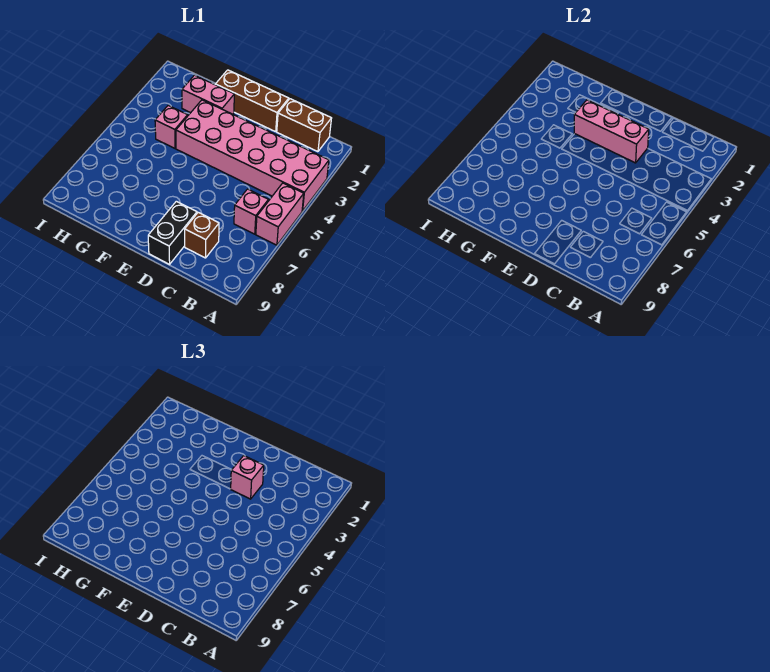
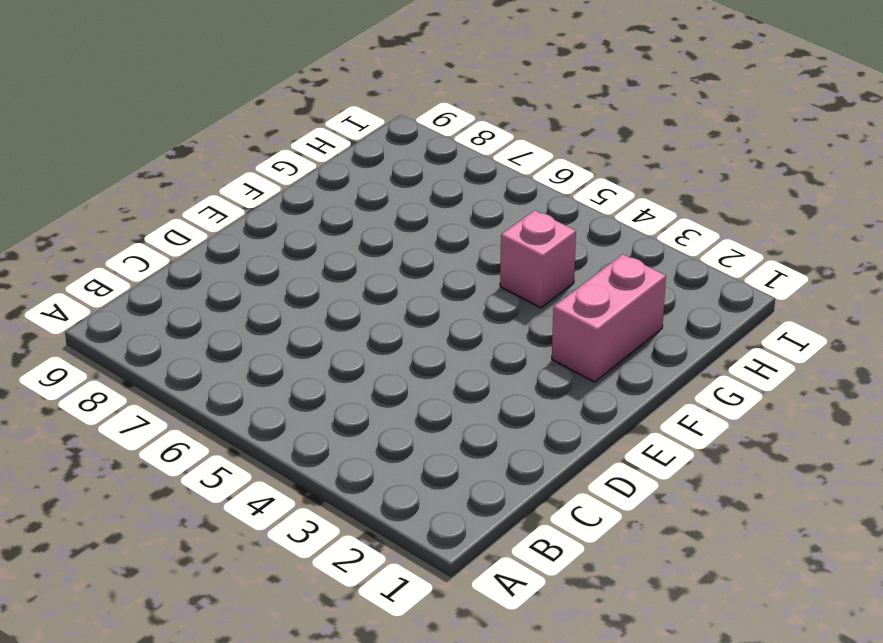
none -> pink brick A3:F4 level 1
none -> pink brick A5:A6 level 1

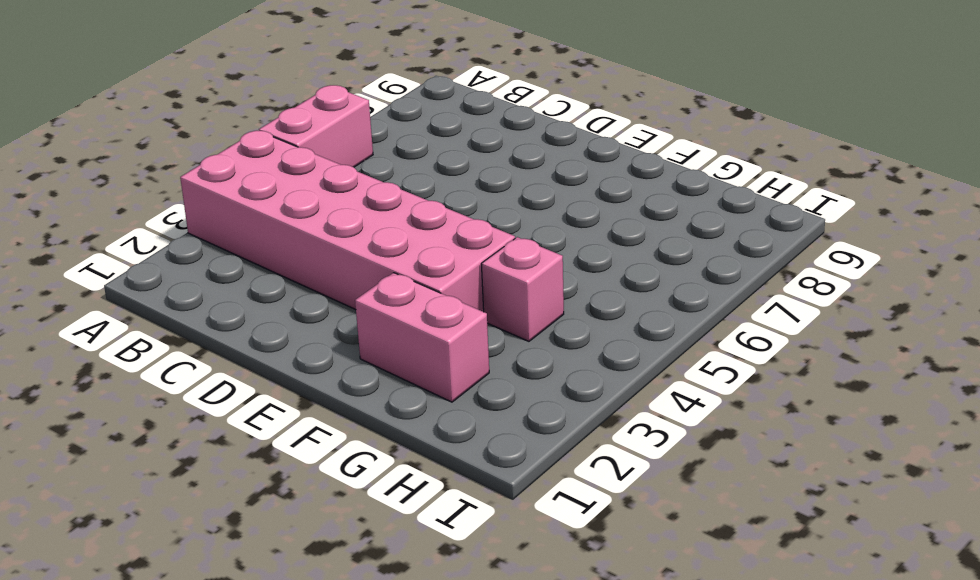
none -> brown brick B1:C1 level 1
none -> pink brick B6 level 1

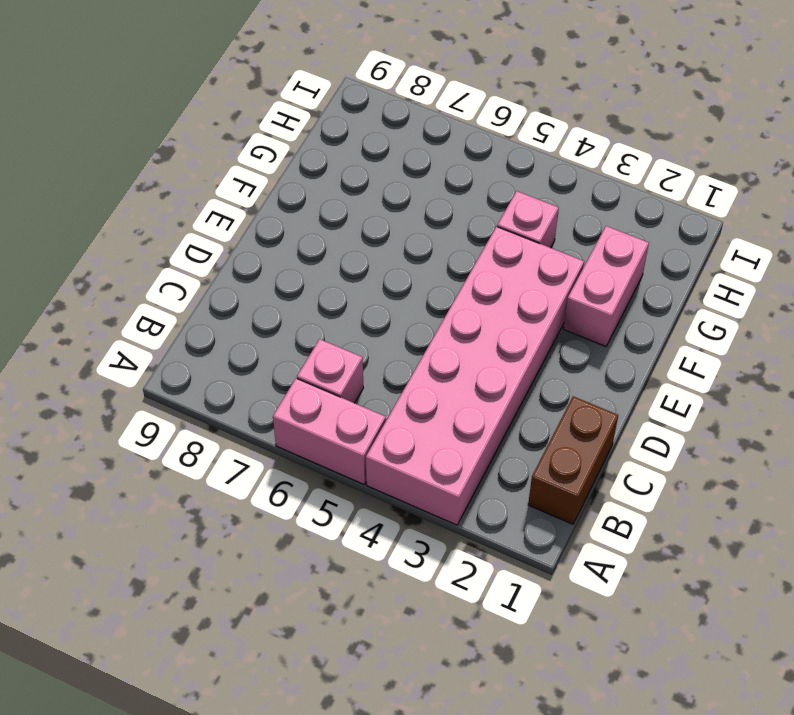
none -> brown brick C8 level 1
none -> brown brick D1:F1 level 1

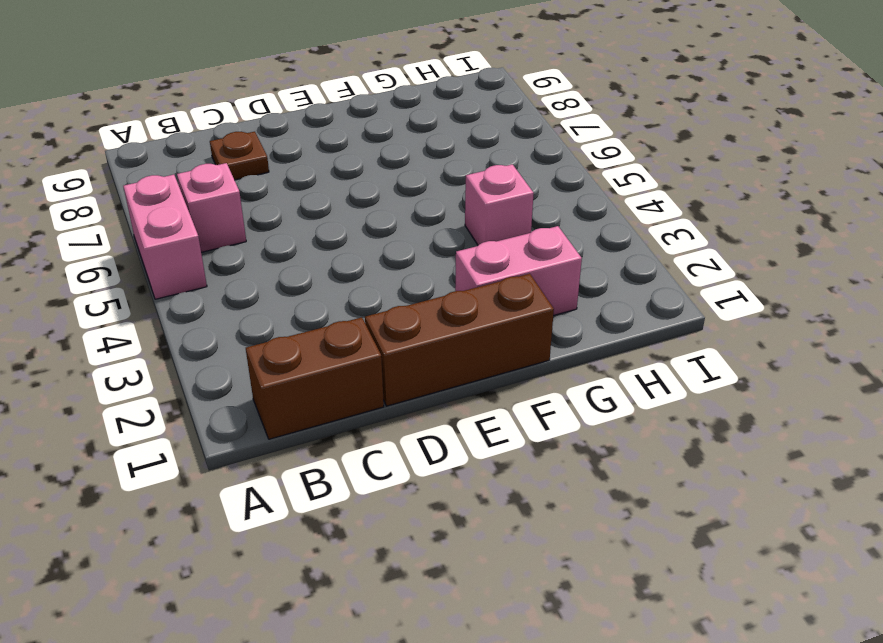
brown plate C8 level 1 -> brown brick C8 level 1
none -> pink brick A3:F4 level 1
none -> black brick D8:D9 level 1

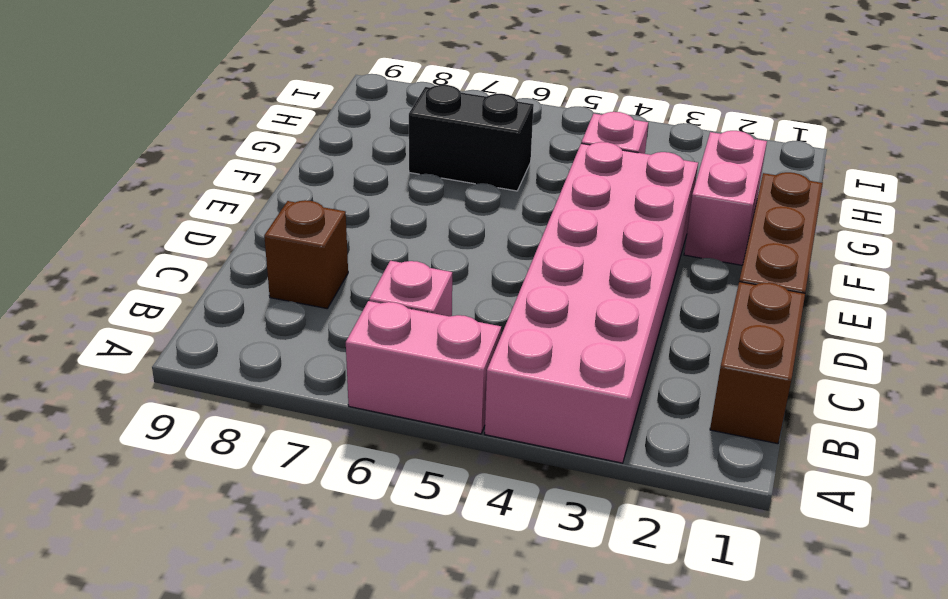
black brick G6:G7 level 1 -> black brick D8:D9 level 1
none -> pink brick D3:F3 level 2
none -> pink brick D3 level 3

